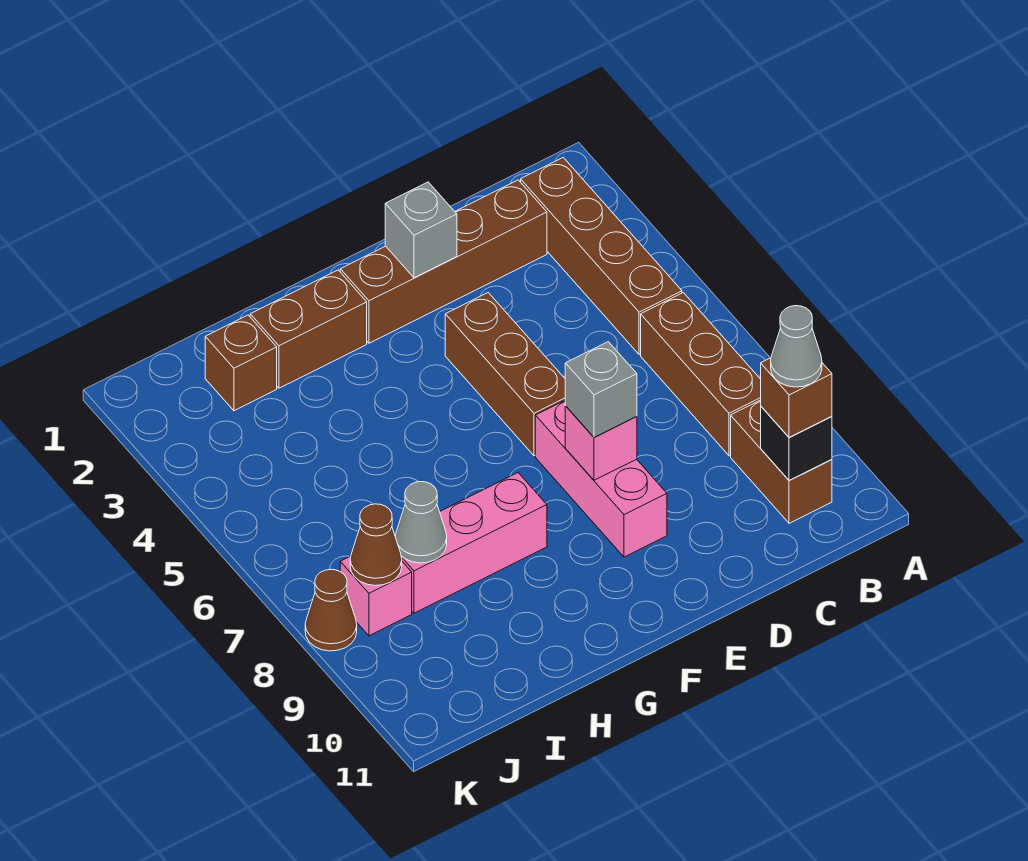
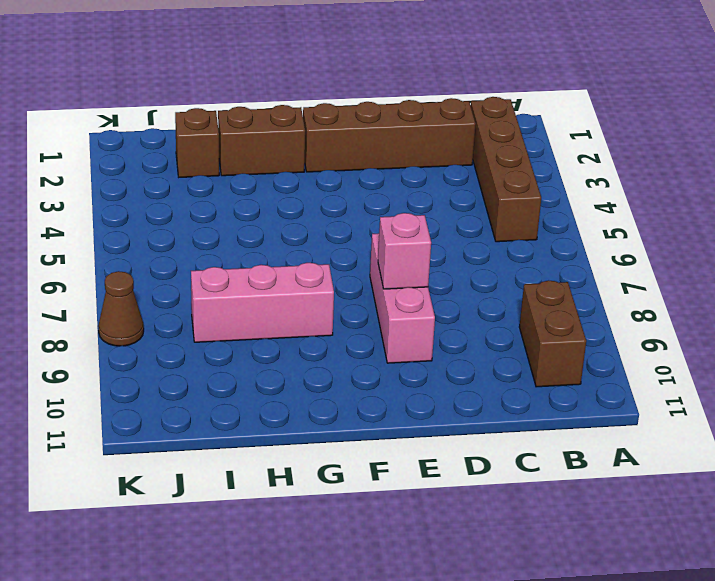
none -> brown brick B6:B8 level 1
none -> brown brick E4:E6 level 1
none -> pink brick J8 level 1

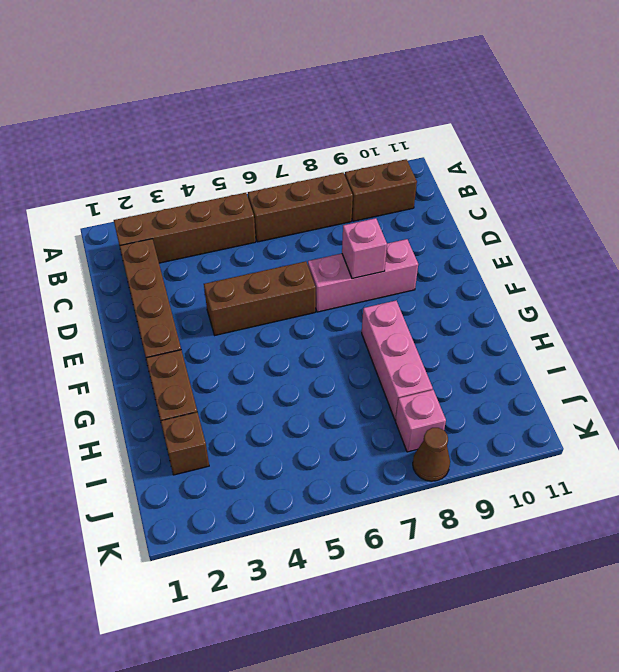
none -> black brick B10 level 2
none -> grey brick E2 level 2
none -> grey cone I8 level 2

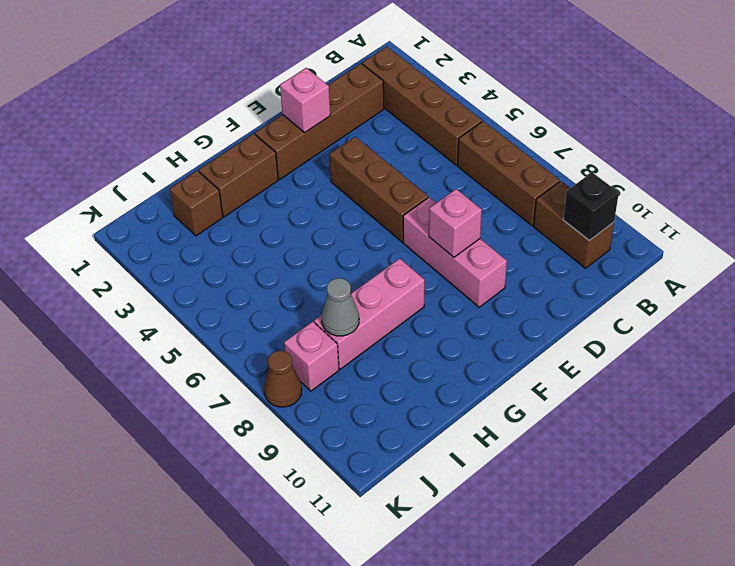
pink brick E2 level 2 -> grey brick E2 level 2
none -> brown cone J8 level 2
none -> brown brick B10 level 3
none -> grey brick E8 level 3

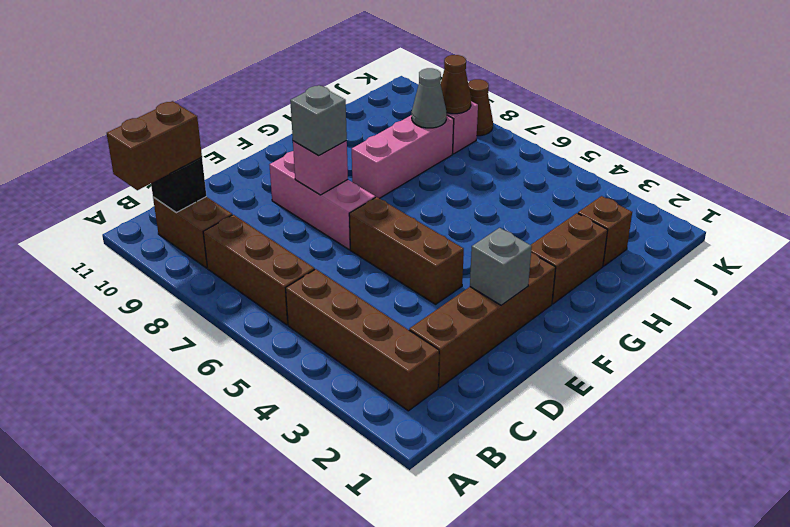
brown brick A10:B10 level 3 -> brown brick B10 level 3
none -> grey cone B10 level 4

